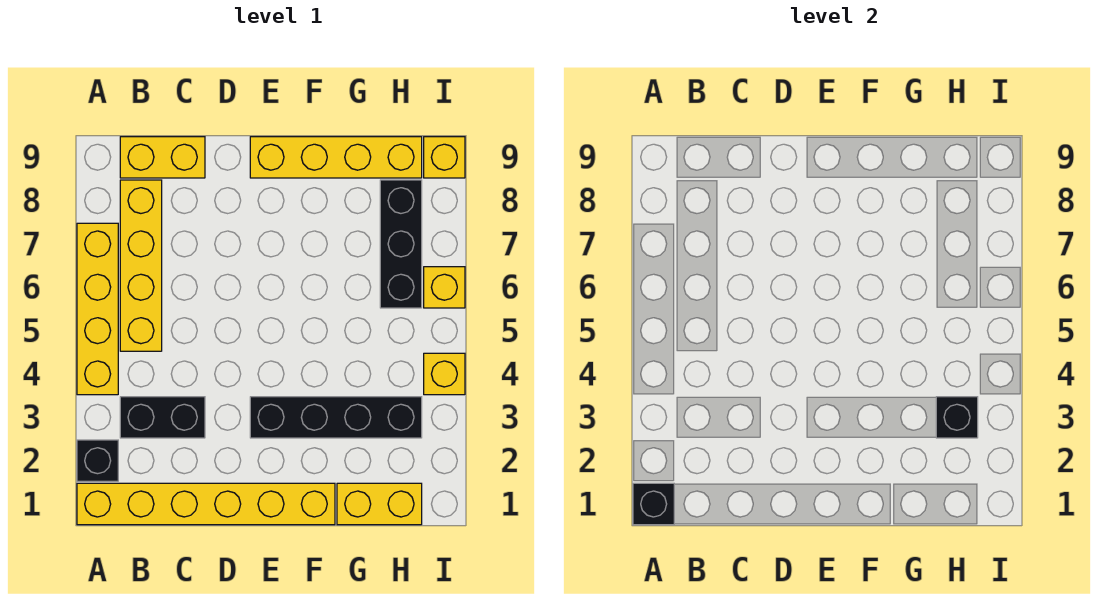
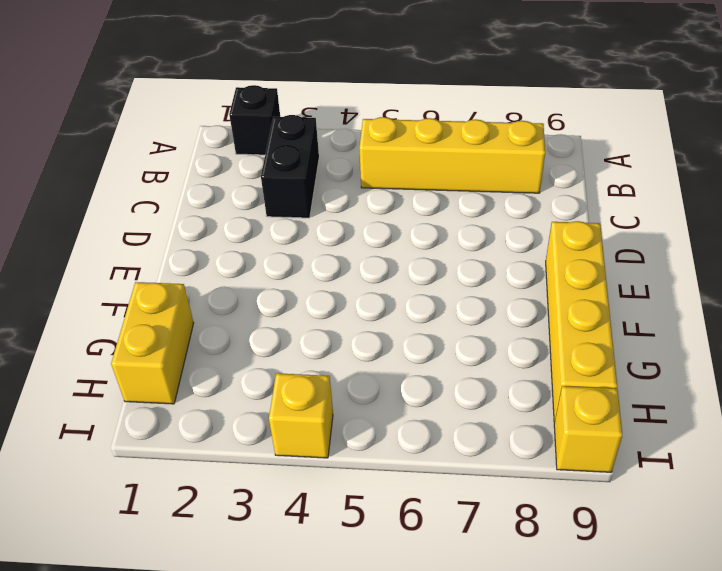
none -> yellow brick A1:F1 level 1
none -> yellow brick A4:A7 level 1
none -> yellow brick B9:C9 level 1

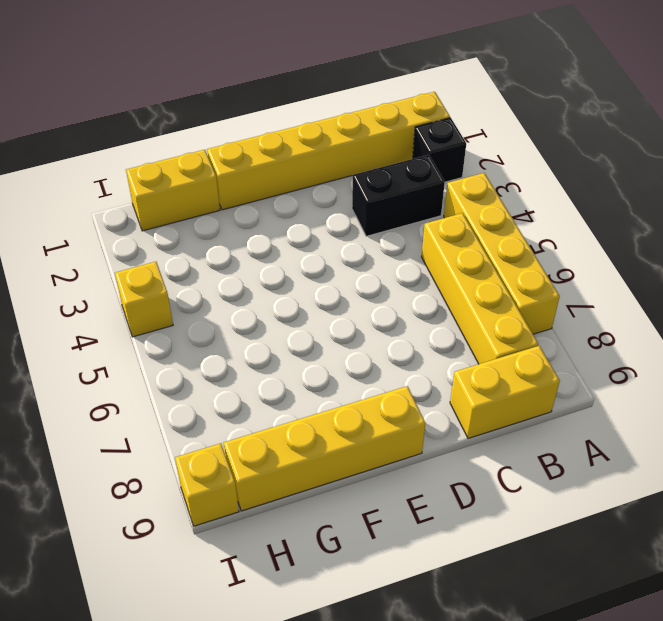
none -> black brick E3:H3 level 1
none -> black brick H6:H8 level 1
none -> yellow brick I6 level 1

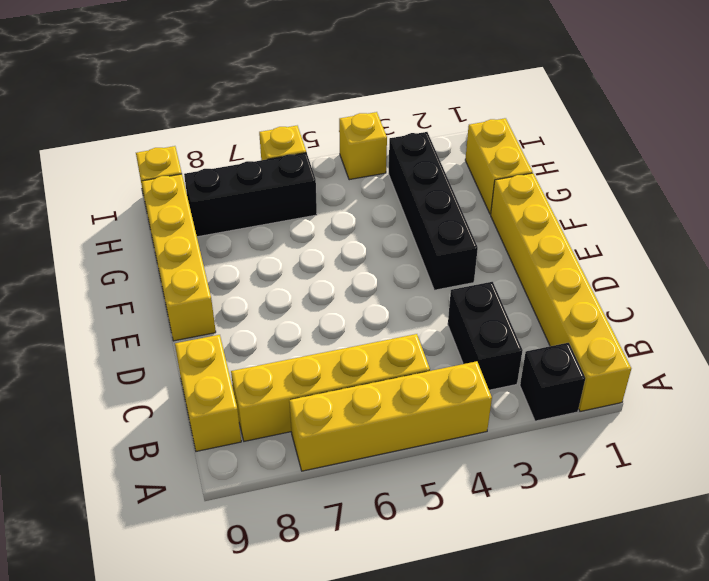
none -> black brick A1 level 2
none -> black brick H3 level 2

